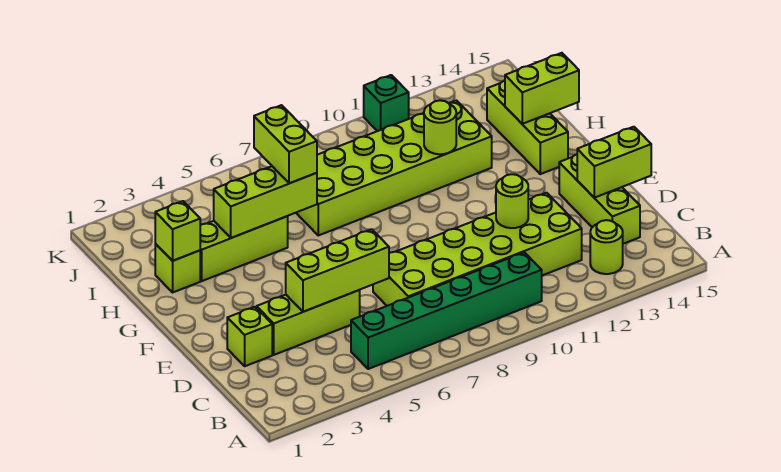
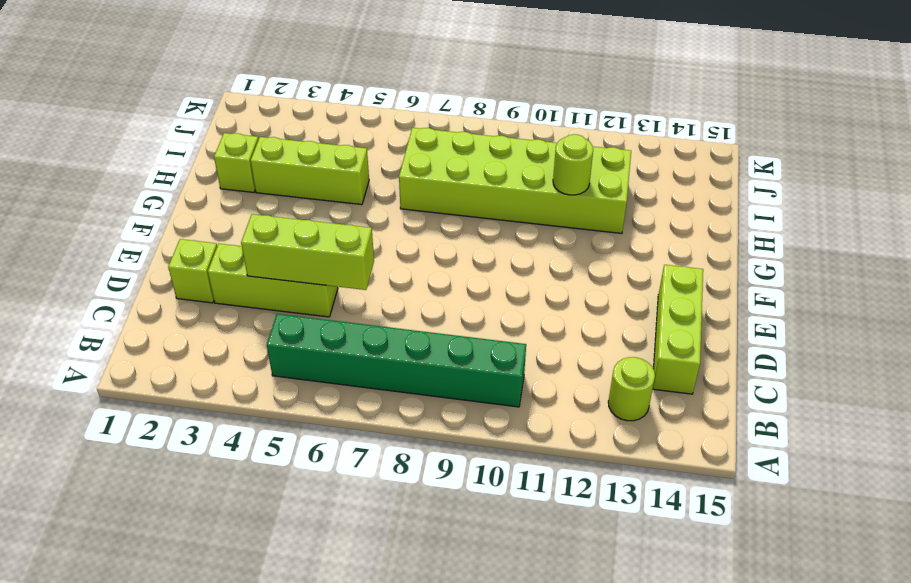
none -> lime brick C7:D12 level 1
none -> lime brick G14:I14 level 1
none -> green brick K11 level 1

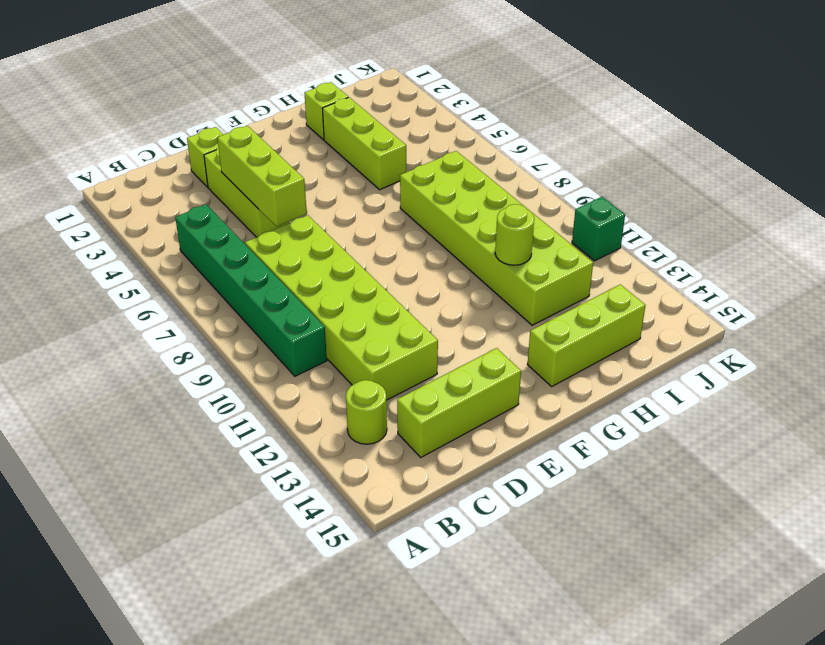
none -> lime round brick D11 level 2
none -> lime brick D14:D15 level 2
none -> lime brick H2 level 2

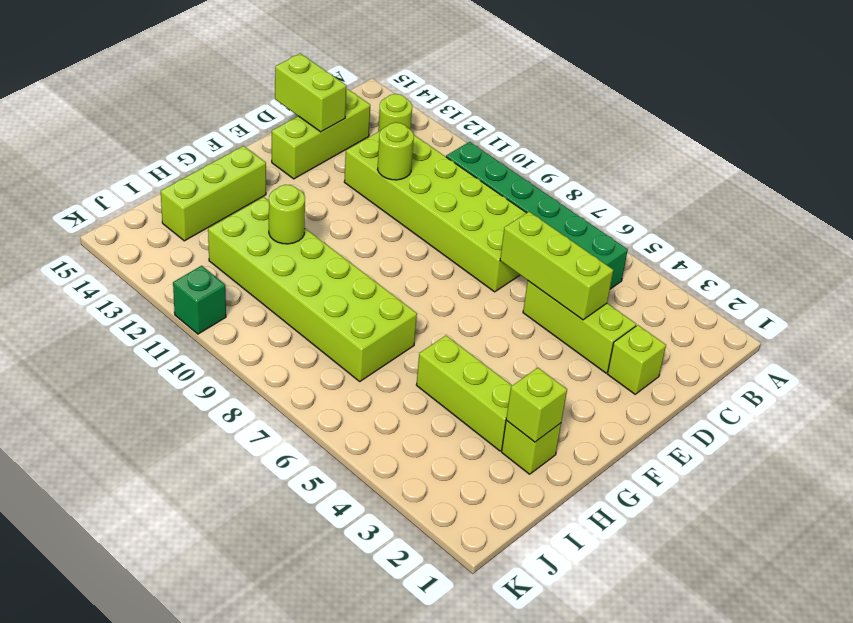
none -> lime brick H4:H6 level 2
none -> lime brick H14:H15 level 2
none -> lime brick H6:I6 level 3

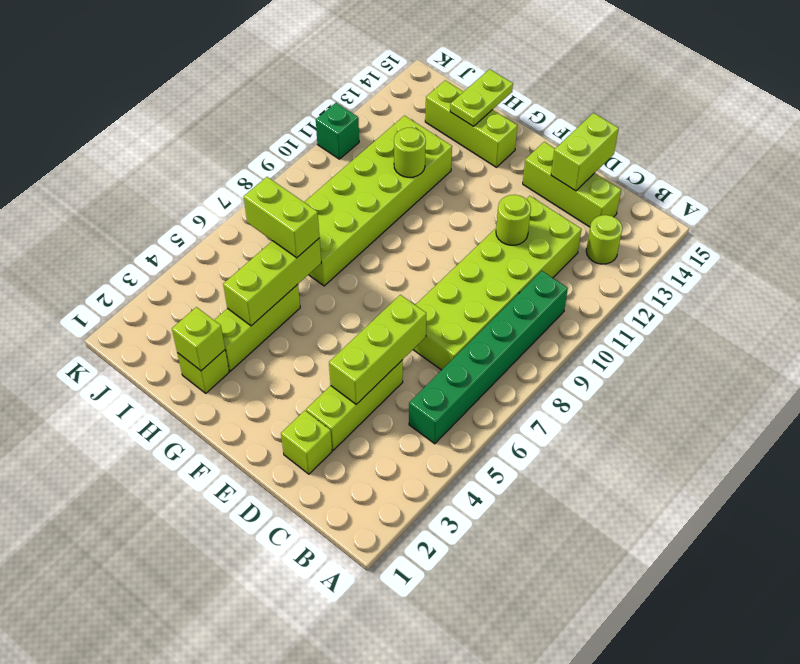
lime plate H14:H15 level 2 -> lime brick H14:H15 level 2

